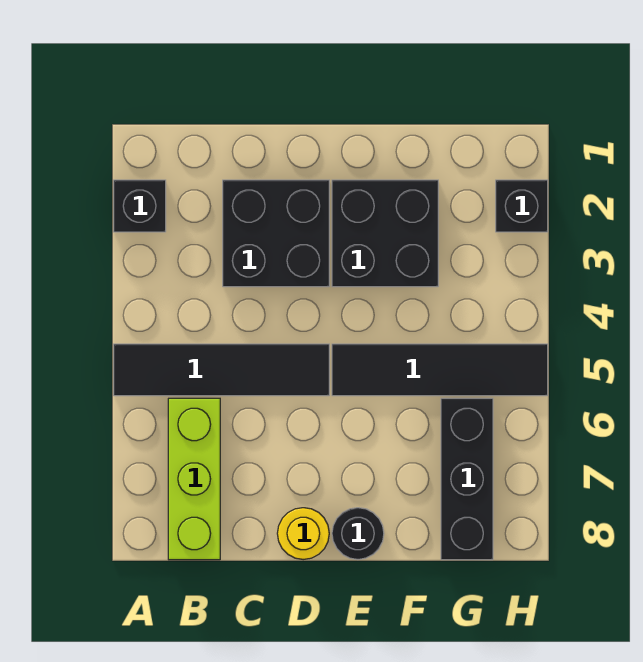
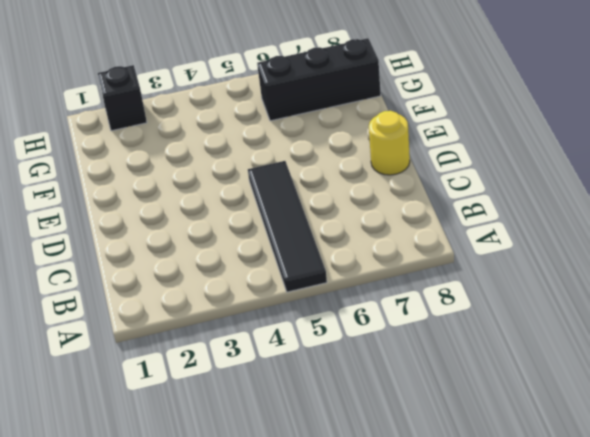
none -> black brick A2 level 1
none -> lime brick B6:B8 level 1

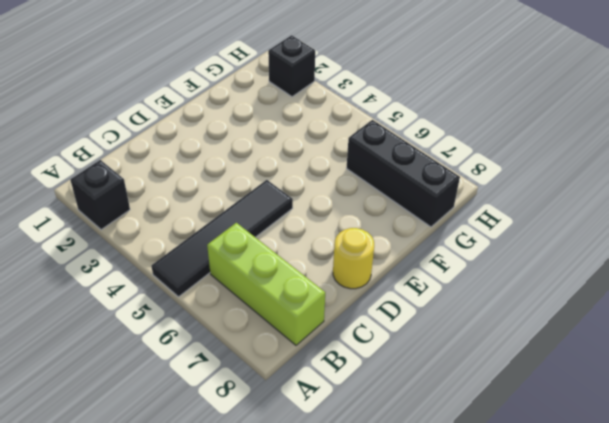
none -> black brick C2:D3 level 1
none -> black brick E2:F3 level 1

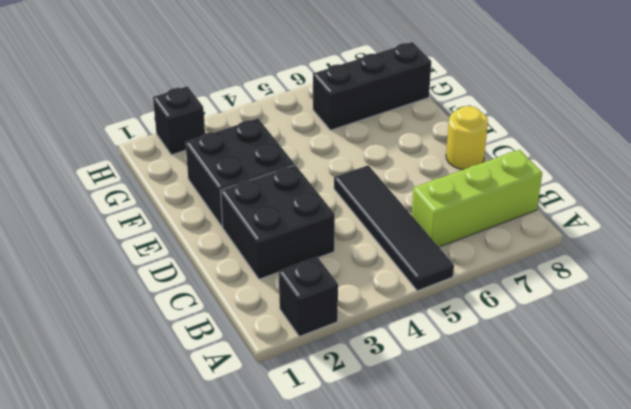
none -> black tile E5:H5 level 1
none -> black round brick E8 level 1

